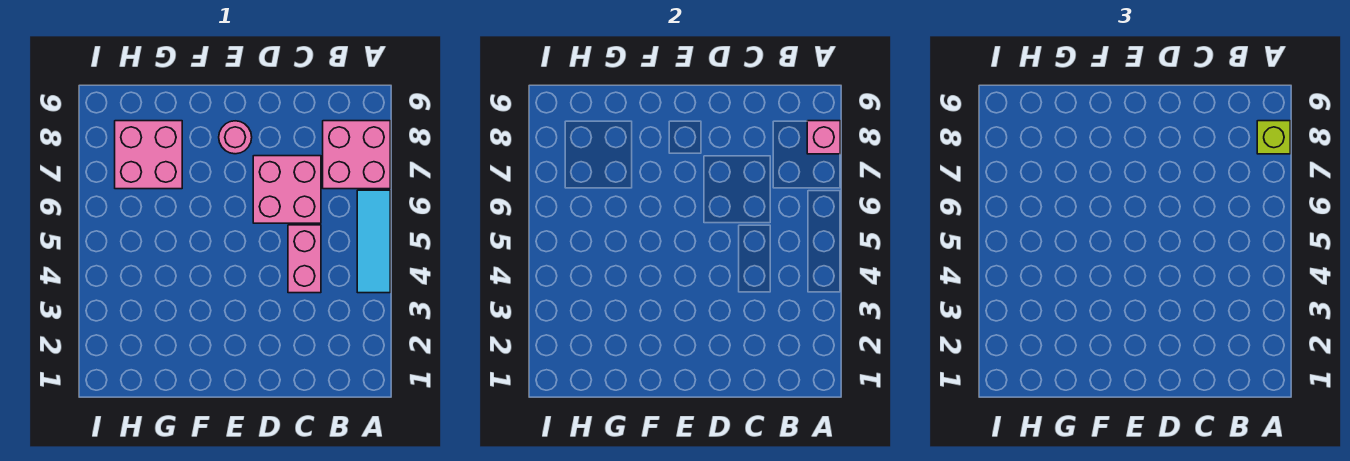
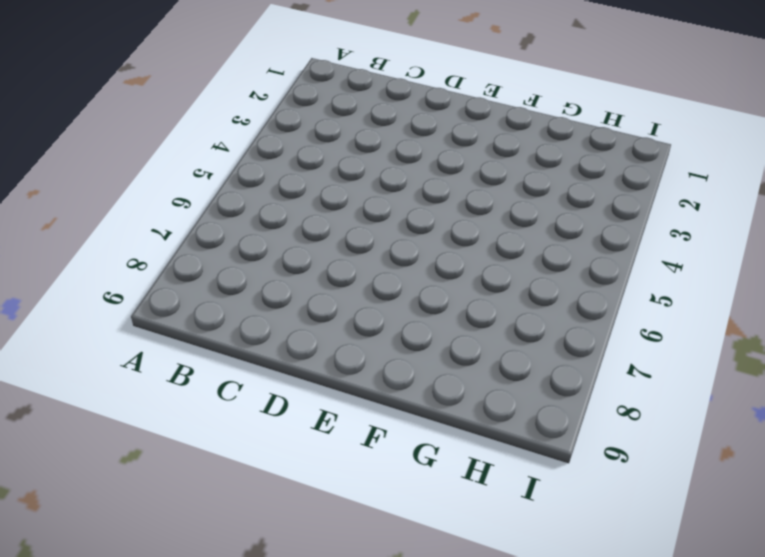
none -> cyan tile A4:A6 level 1
none -> pink brick A7:B8 level 1

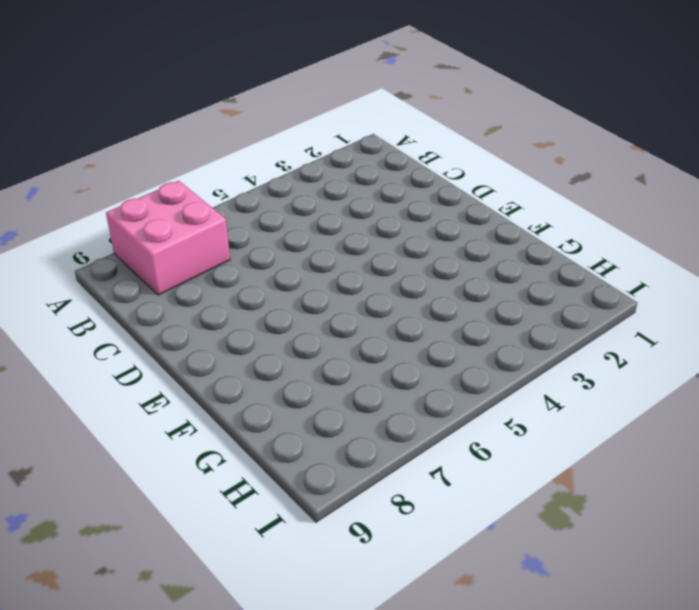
none -> cyan tile A4:A6 level 1
none -> pink brick C4:C5 level 1

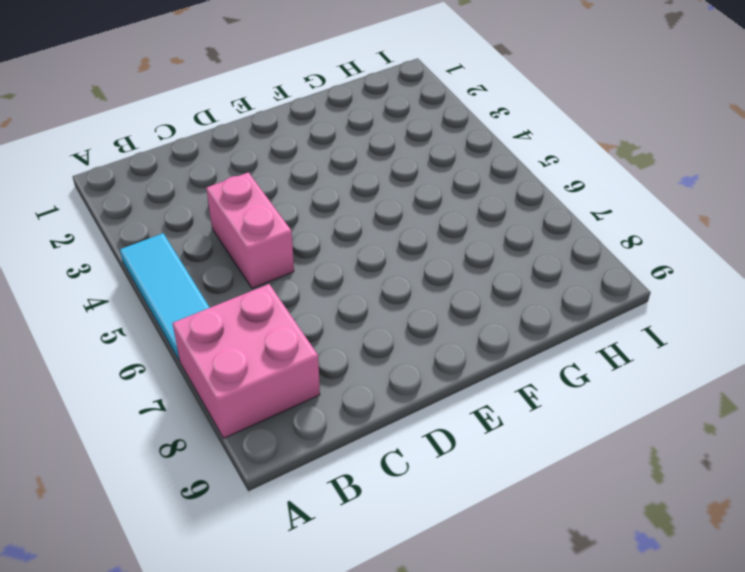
none -> pink brick C6:D7 level 1
none -> pink round brick E8 level 1

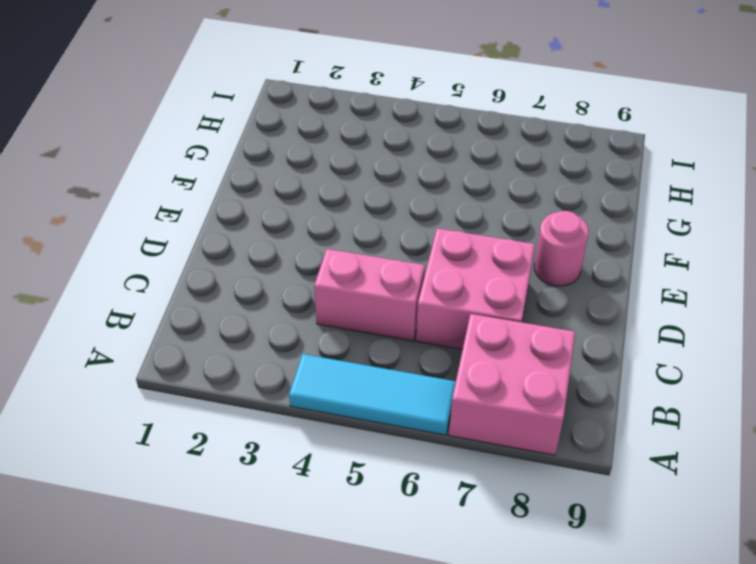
none -> pink brick G7:H8 level 1
none -> pink brick A8 level 2

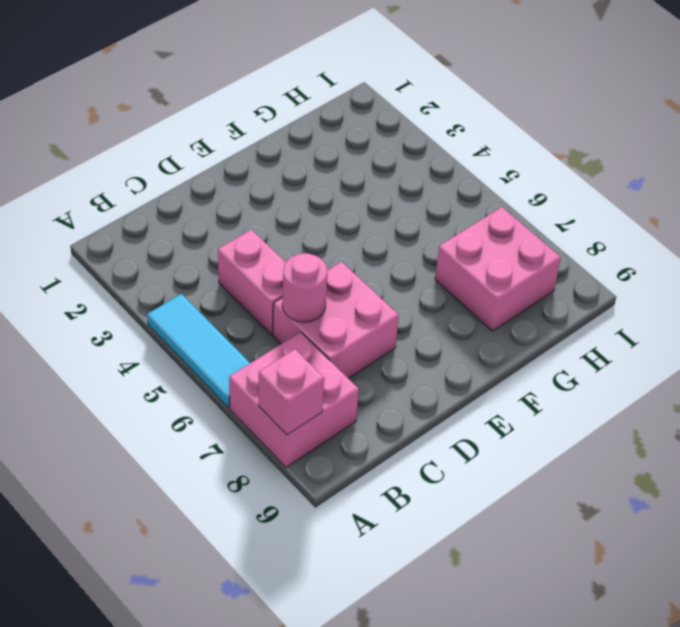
pink round brick C6 level 2 -> pink round brick E8 level 1
none -> lime brick A8 level 3

